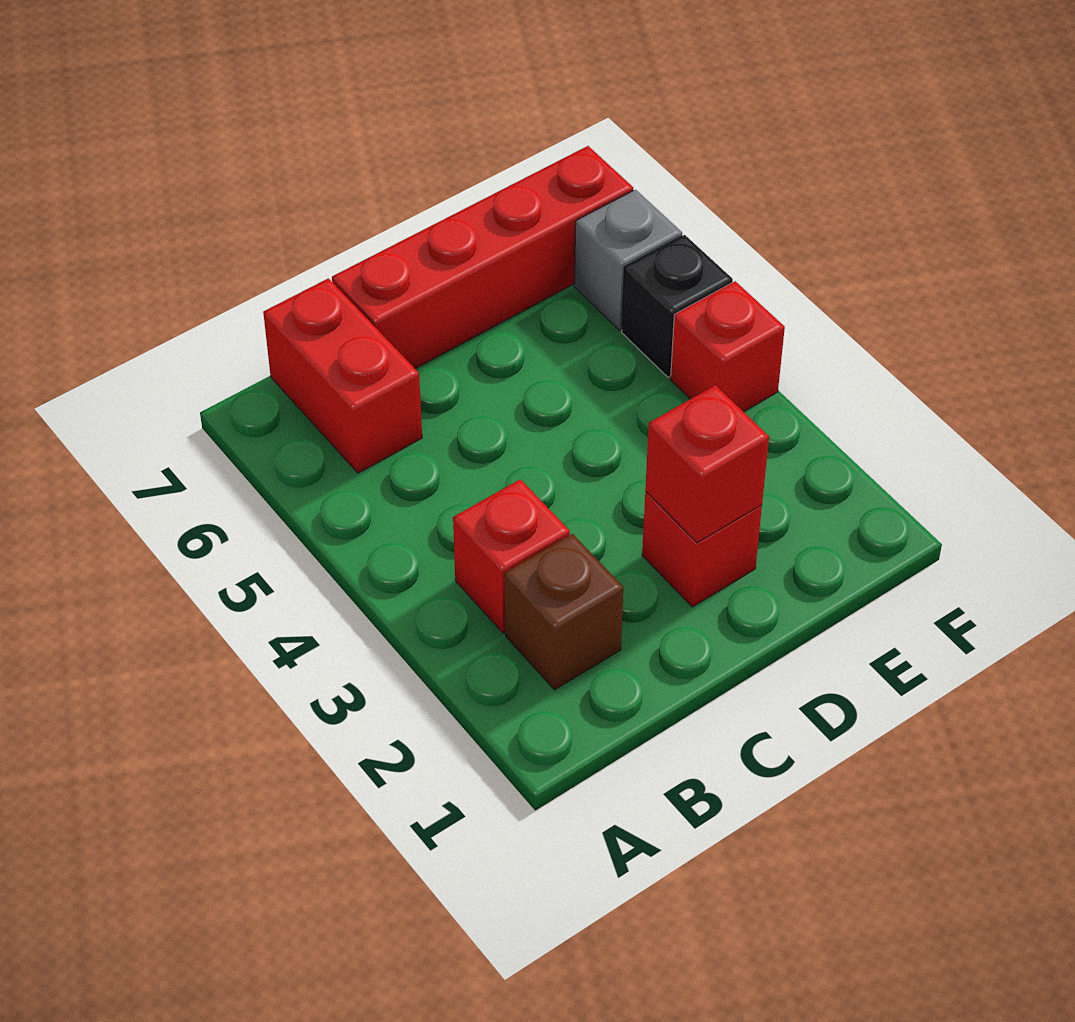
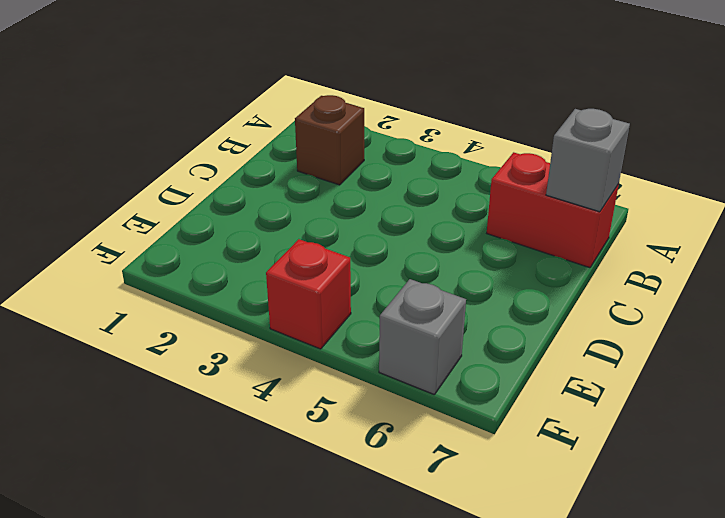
grey brick B7 level 2 -> none
none -> red brick B3 level 1
none -> red brick C7:F7 level 1

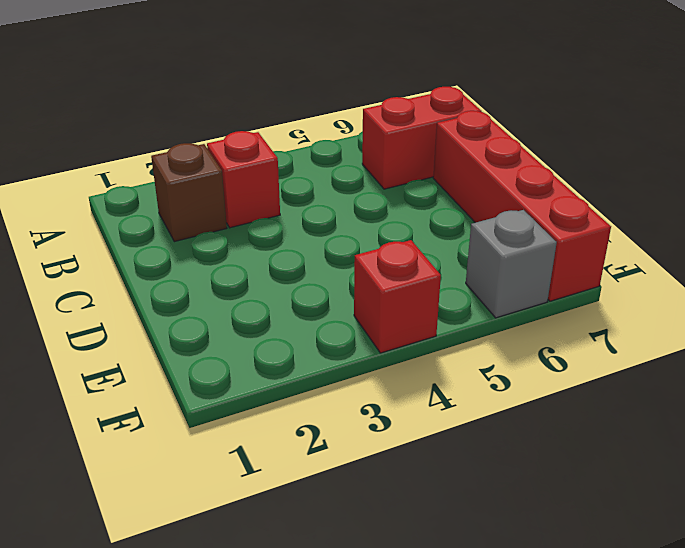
none -> red brick D2 level 1
none -> black brick F5 level 1

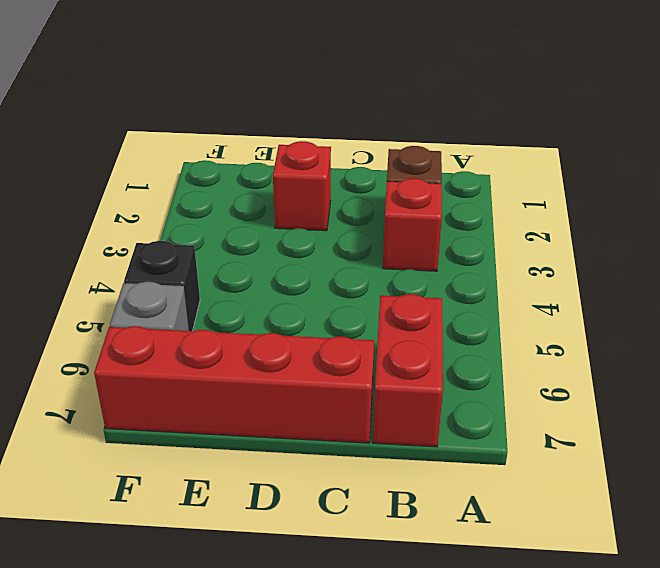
none -> red brick F4 level 1
none -> red brick D2 level 2

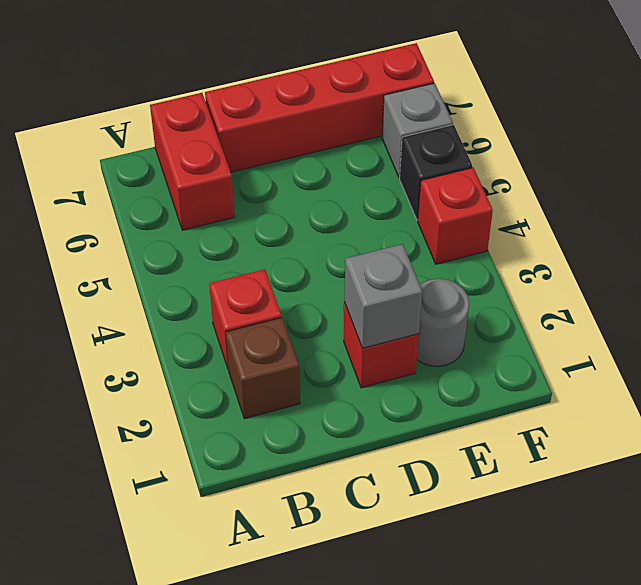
grey brick D2 level 2 -> red brick D2 level 2
grey round brick E2 level 1 -> none

